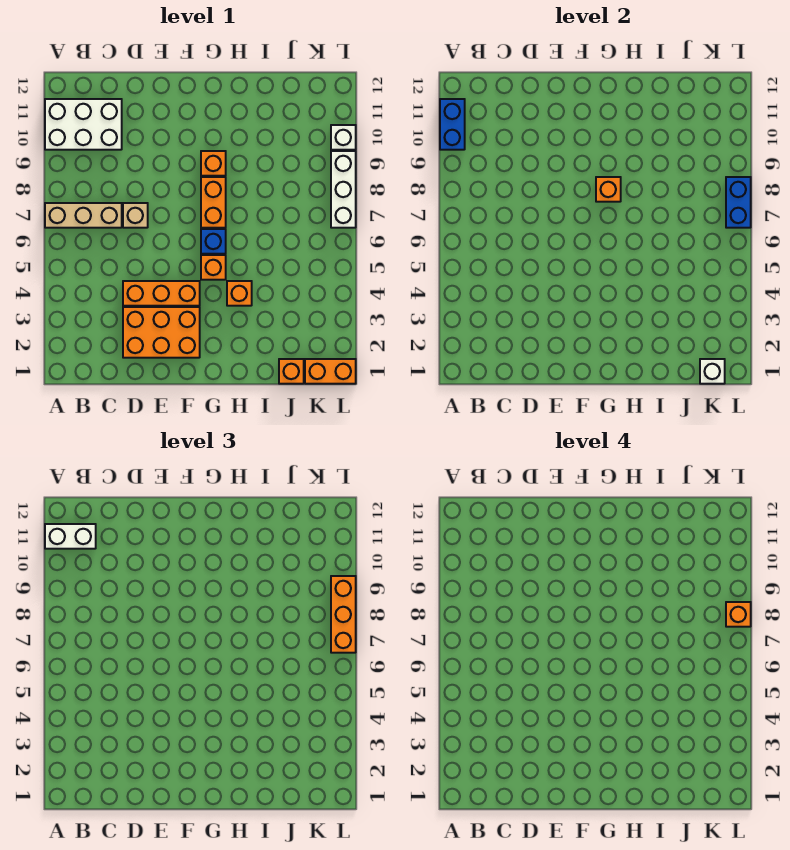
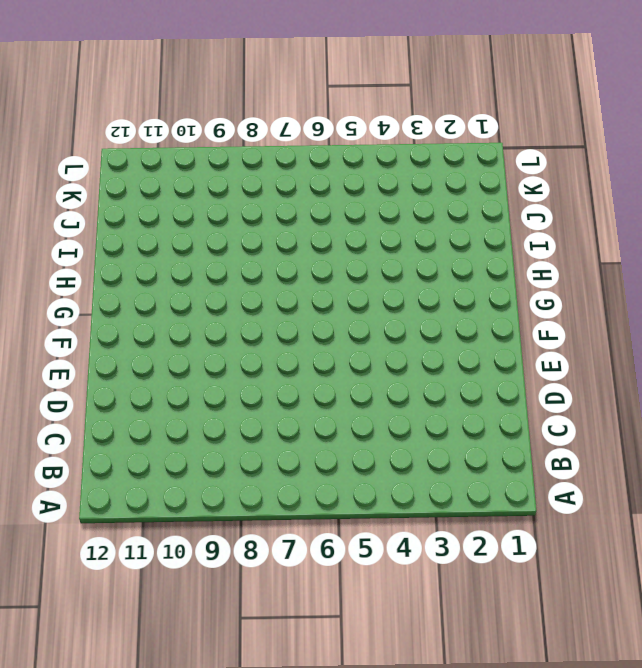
none -> tan brick A7:C7 level 1
none -> white brick A10:C11 level 1
none -> orange brick D2:F3 level 1

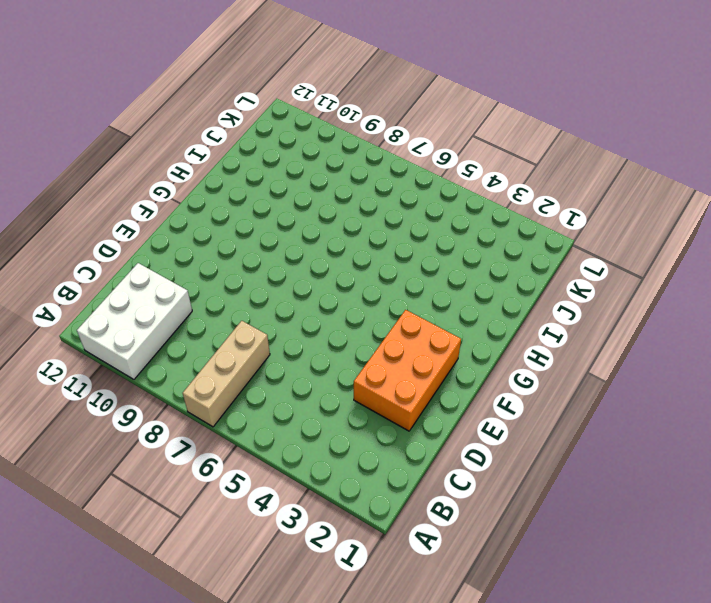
none -> orange brick D4:F4 level 1
none -> tan brick D7 level 1
none -> orange brick G5 level 1

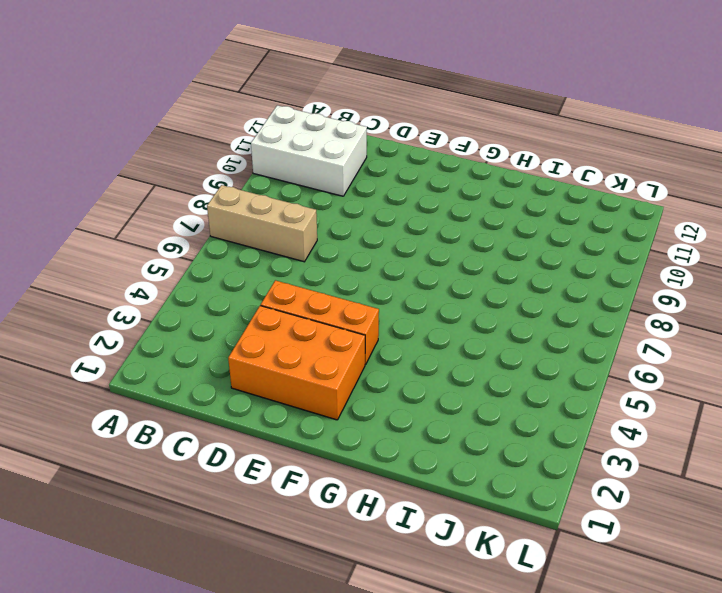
none -> tan brick D7 level 1
none -> orange brick G5 level 1
none -> blue brick G6 level 1

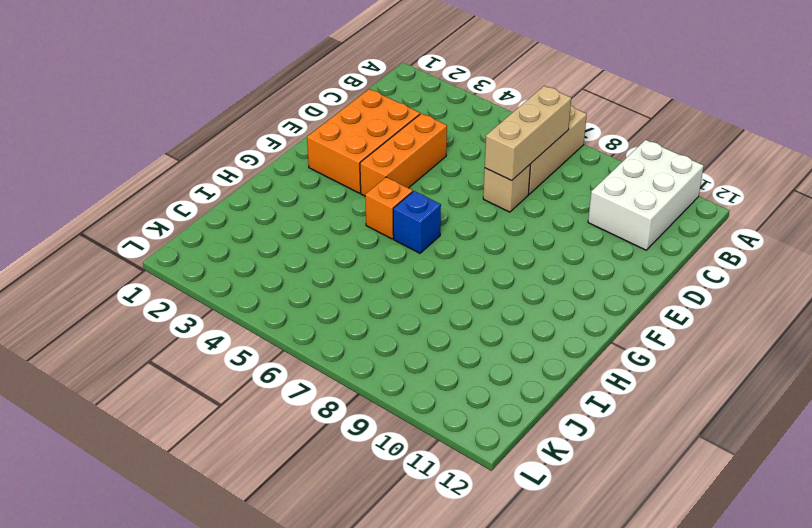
tan brick B7:D7 level 2 -> none
none -> orange brick G7:G8 level 1
none -> orange brick G9 level 1
none -> orange brick H4 level 1

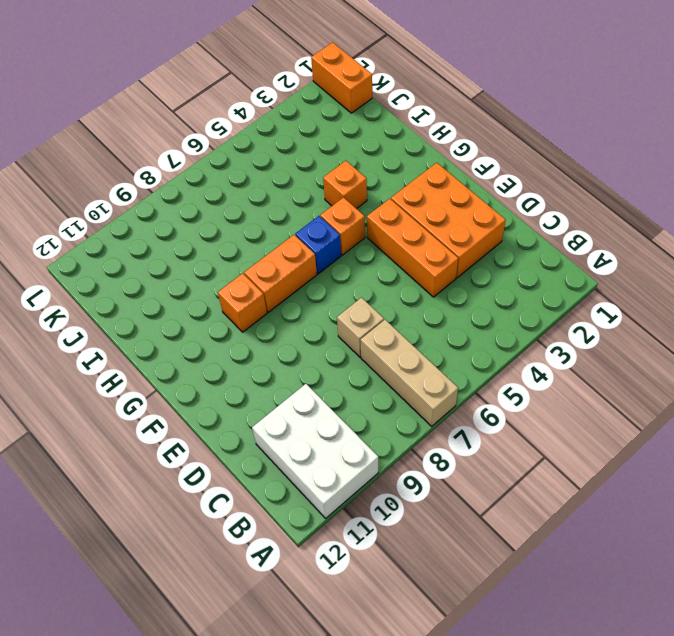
none -> orange brick J1 level 1
none -> white brick L7:L9 level 1
none -> white brick L10 level 1

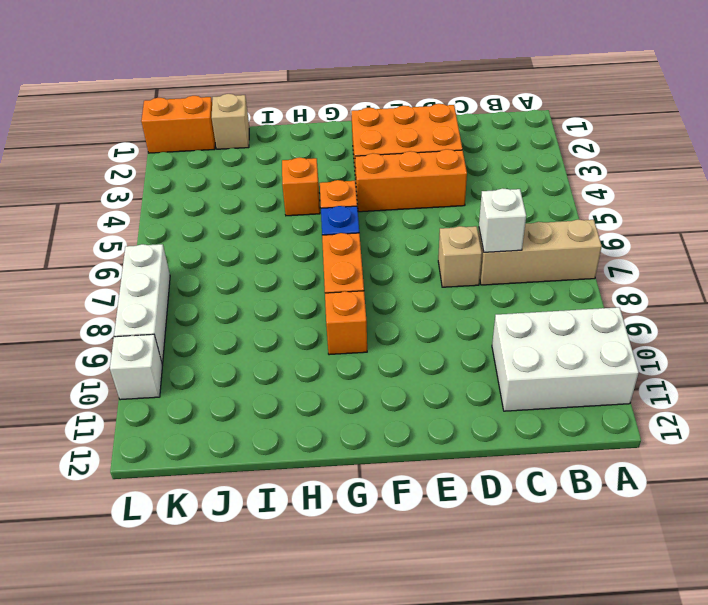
white brick C7 level 2 -> white brick K1 level 2
tan brick J1 level 1 -> orange brick J1 level 1
none -> blue brick A10:A11 level 2
none -> orange brick G8 level 2
none -> blue brick L7:L8 level 2

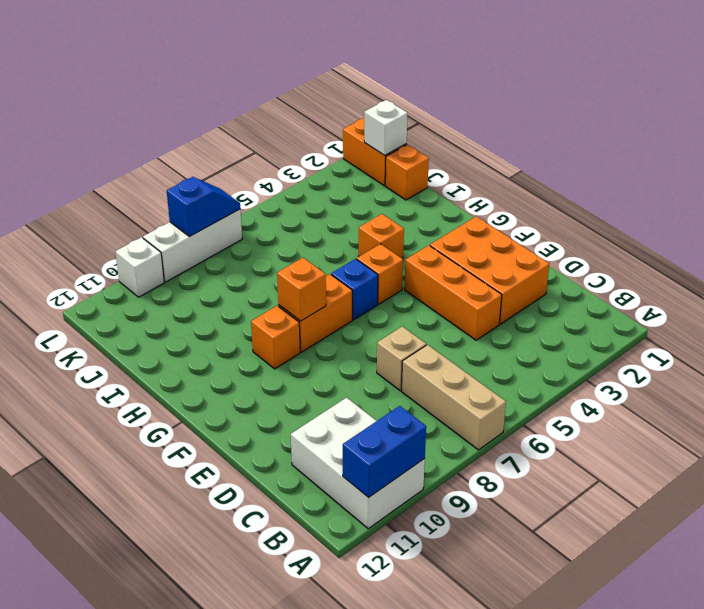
blue slope L7:L8 level 2 top 8 -> blue brick L7:L8 level 2
none -> white brick A11:B11 level 3
none -> orange brick L7:L9 level 3
none -> orange brick L8 level 4

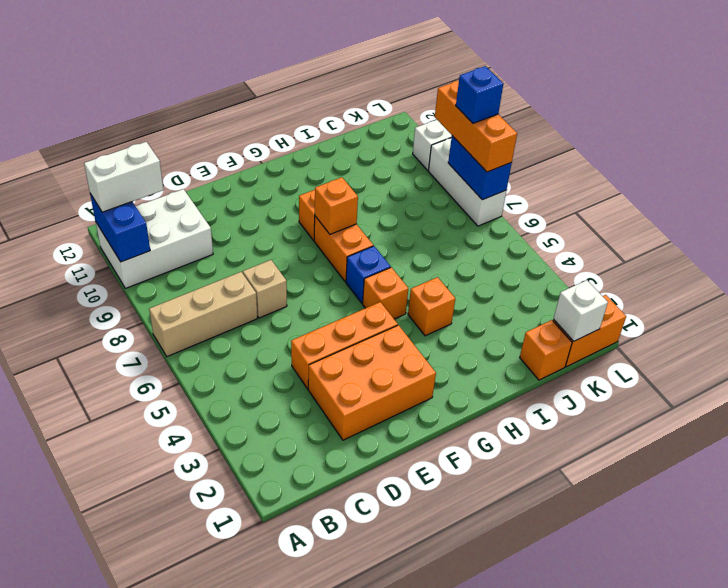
blue brick L8 level 4 -> orange brick L8 level 4

